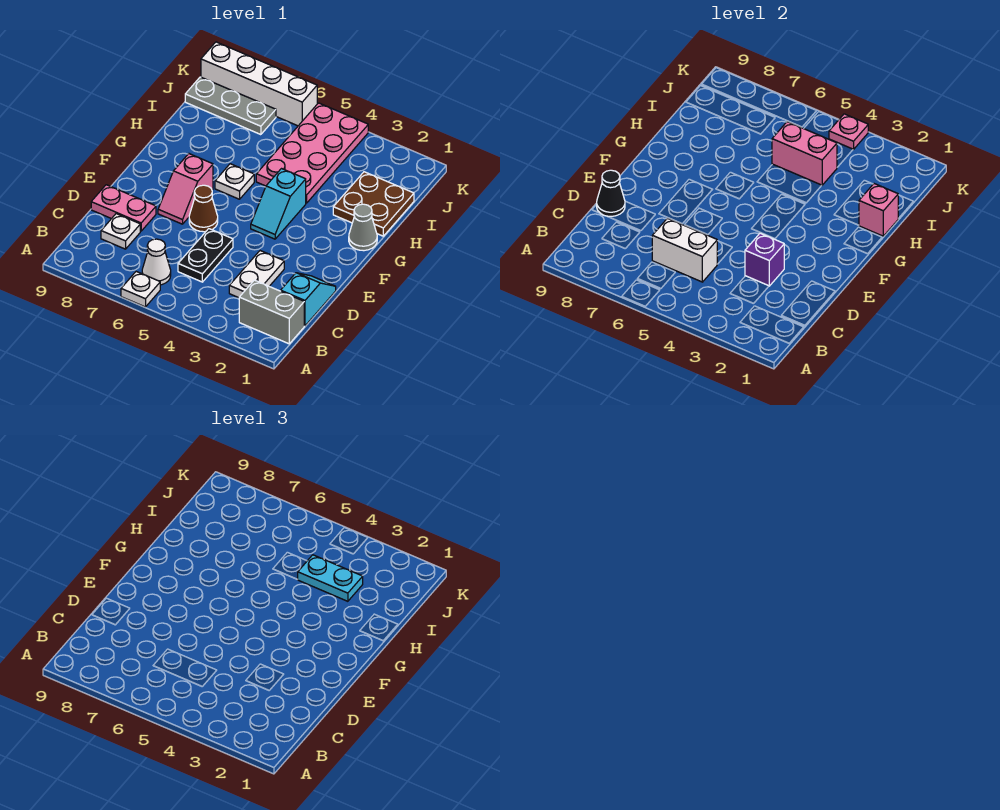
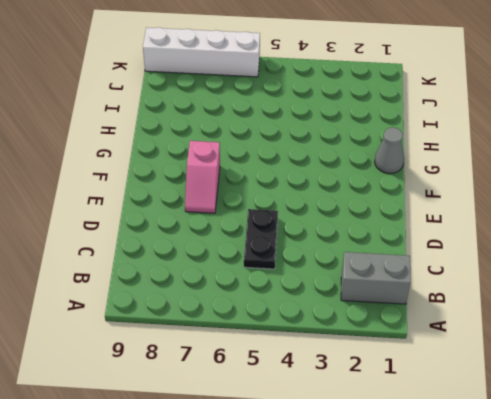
none -> white plate A6 level 1
none -> white cone B6 level 1
none -> cyan slope C1:D1 level 1 top C

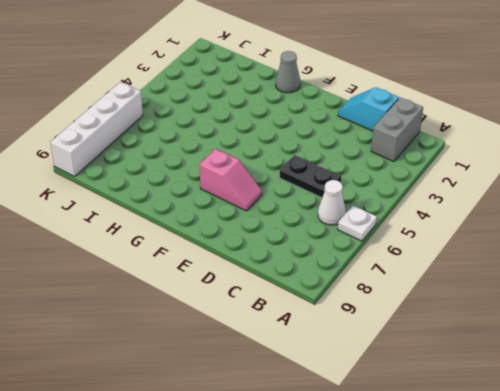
none -> white plate C3:D3 level 1
none -> white plate C8 level 1
none -> pink plate D8:D9 level 1

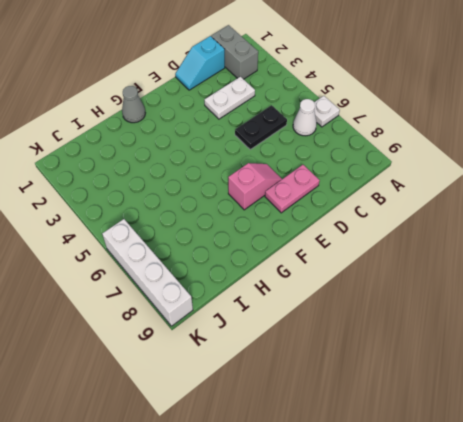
pink plate D8:E8 level 1 -> pink plate D8:D9 level 1
none -> white plate C8 level 1
none -> brown cone E6 level 1
none -> cyan slope F4:G4 level 1 top G

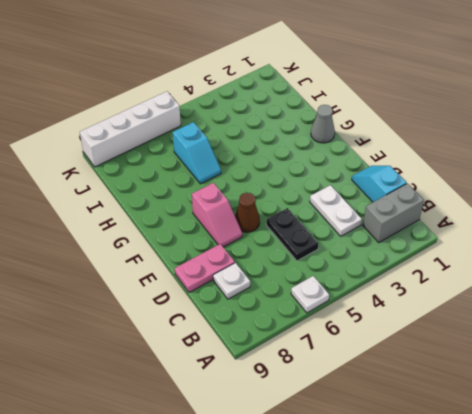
cyan slope H6:I6 level 1 top I -> cyan slope F4:G4 level 1 top G
none -> white cone B6 level 1
none -> white plate G6 level 1
none -> brown plate H1:I2 level 1

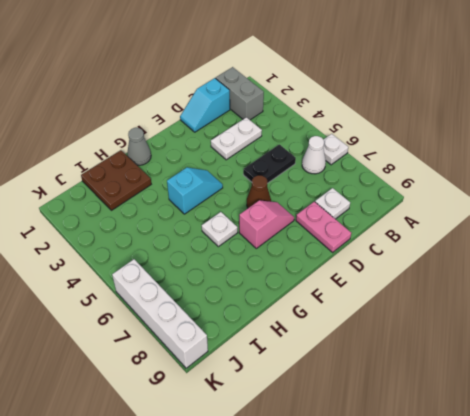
none -> pink plate H4:K5 level 1
none -> grey plate J7:J9 level 1
none -> white brick C5:C6 level 2

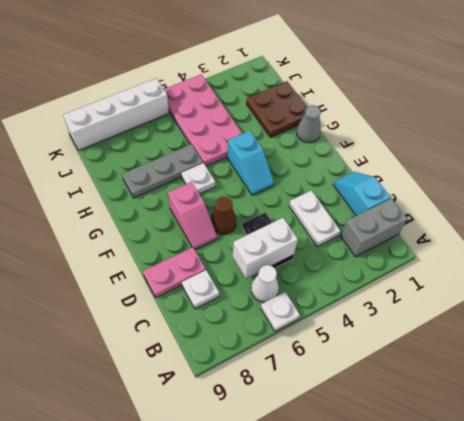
grey plate H6:H8 level 1 -> grey plate J7:J9 level 1
none -> purple brick D3 level 2
none -> black cone D9 level 2
none -> pink brick H1 level 2

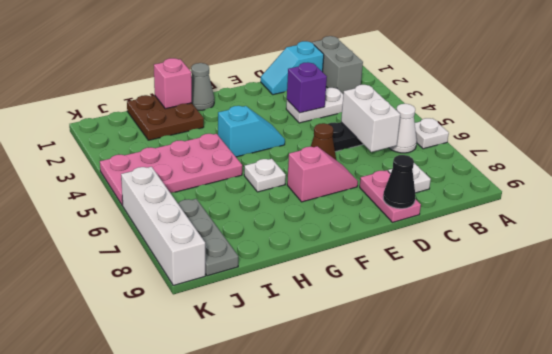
none -> pink brick I4:I5 level 2
none -> pink plate K4 level 2
none -> cyan plate I3:I4 level 3

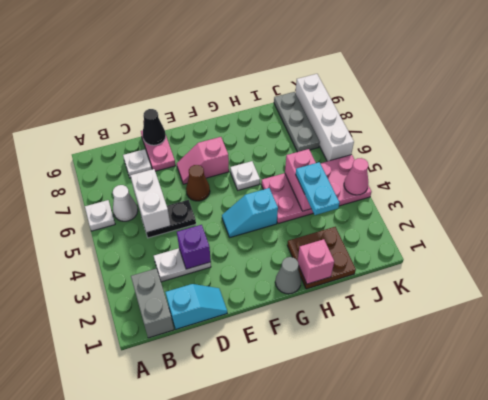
pink cone K4 level 2 -> pink plate K4 level 2

